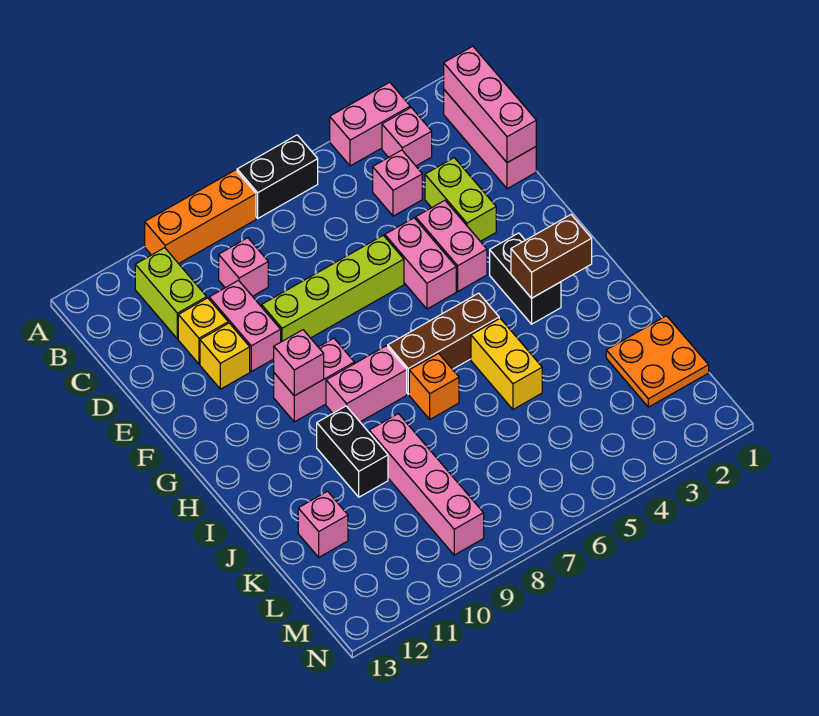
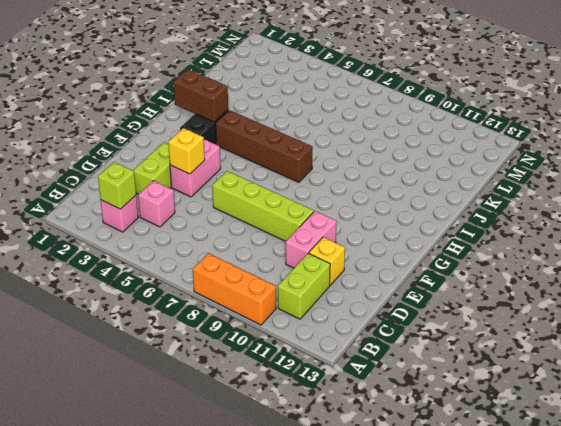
lime brick B3 level 2 -> none
yellow brick E4 level 2 -> yellow brick E11 level 1
brown brick H4:H7 level 1 -> brown brick H5:H7 level 1
none -> pink brick A3:A4 level 1
none -> black brick A6:A7 level 1
none -> pink brick B1:D1 level 1

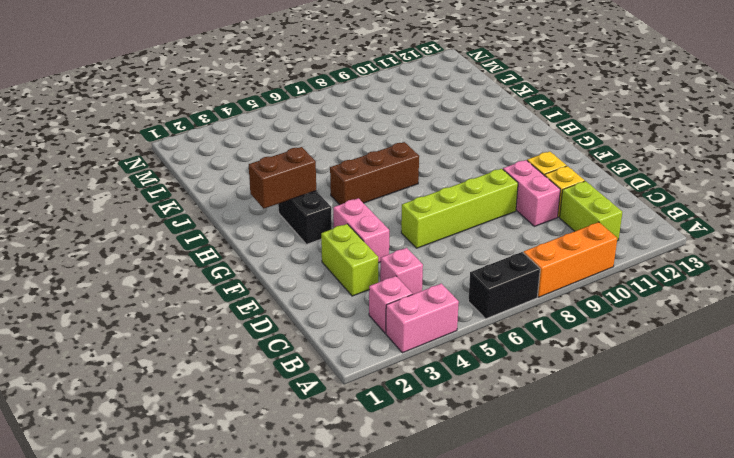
none -> pink brick B1:D1 level 1
none -> pink brick C9 level 1
none -> pink brick E5:F5 level 1

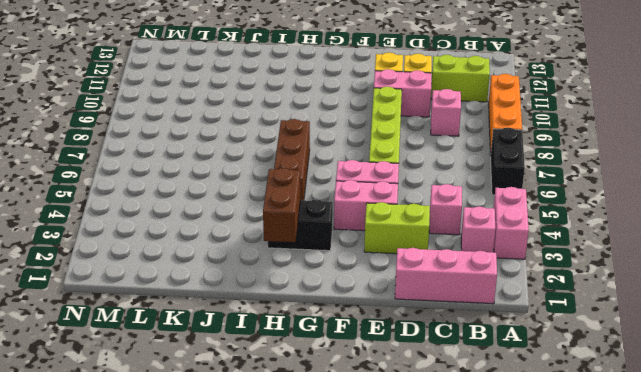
none -> pink brick G9:G10 level 1
none -> pink brick H8:H9 level 1
none -> yellow brick I5:J5 level 1

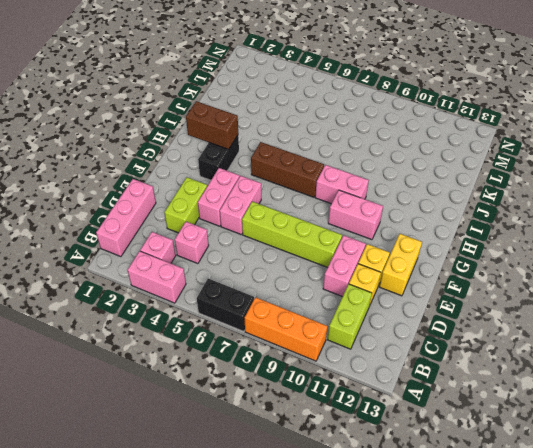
yellow brick E12:F12 level 1 -> yellow brick I5:J5 level 1
none -> pink brick C9 level 1
none -> orange brick I7 level 1
none -> black brick I10:J10 level 1

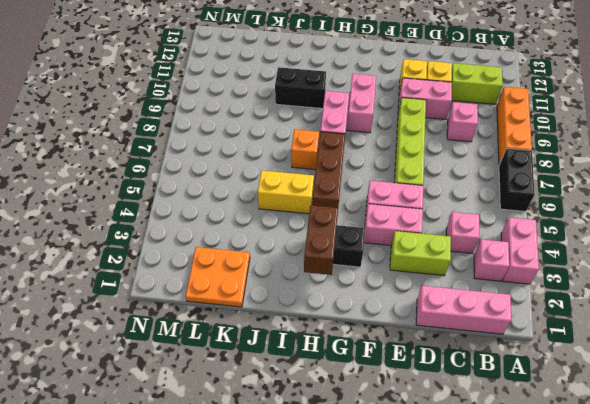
none -> pink brick J9:M9 level 1
none -> pink brick K12 level 1
none -> pink brick B1:D1 level 2

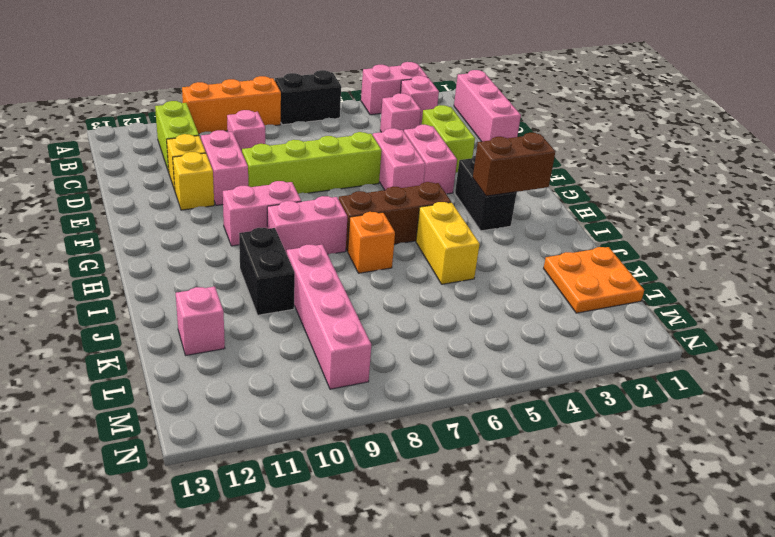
none -> pink brick B1:D1 level 2
none -> pink brick G10 level 2

